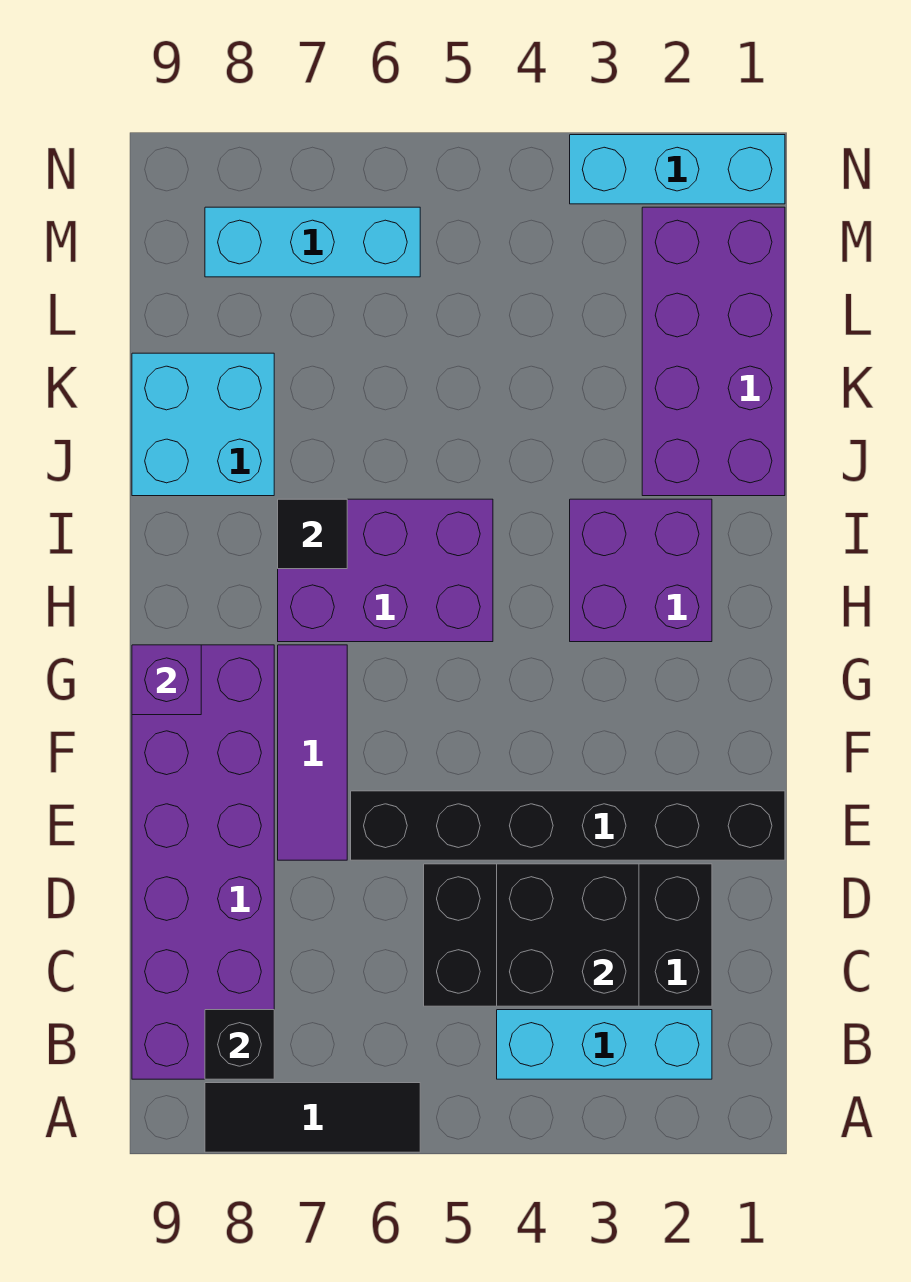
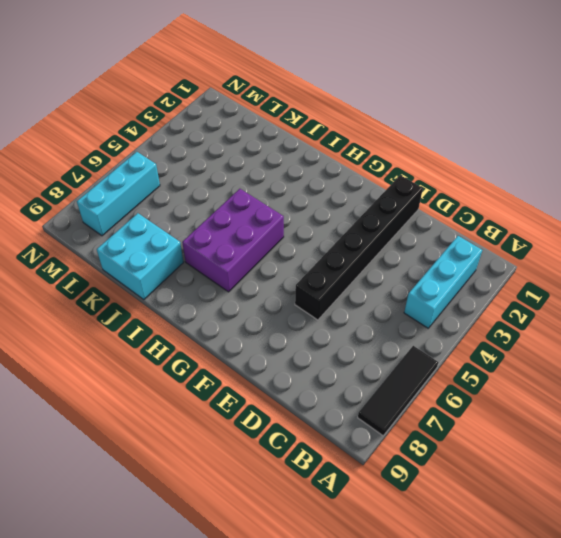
none -> purple brick B8:G9 level 1
none -> black brick C2:D5 level 1
none -> purple tile E7:G7 level 1

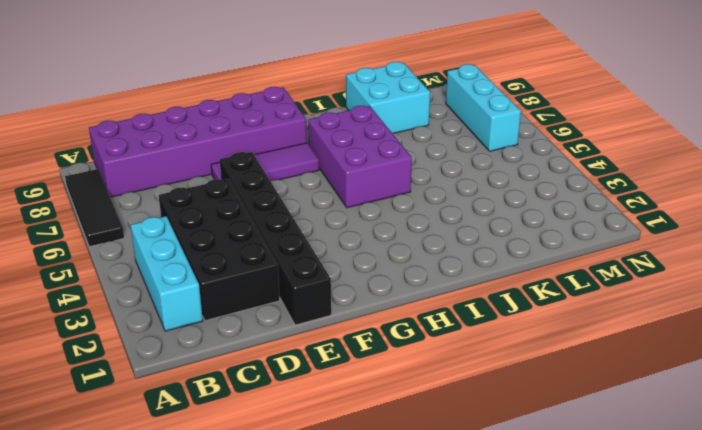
none -> purple brick H2:I3 level 1
none -> purple brick J1:M2 level 1
none -> cyan brick N1:N3 level 1

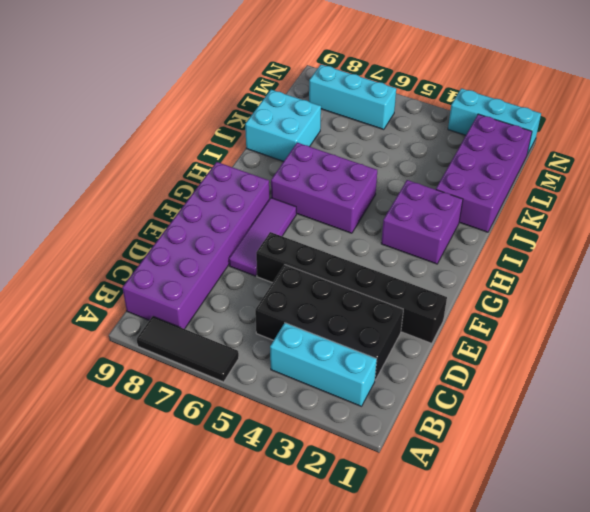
none -> black brick B8 level 2
none -> black brick C3:D4 level 2
none -> purple brick G9 level 2

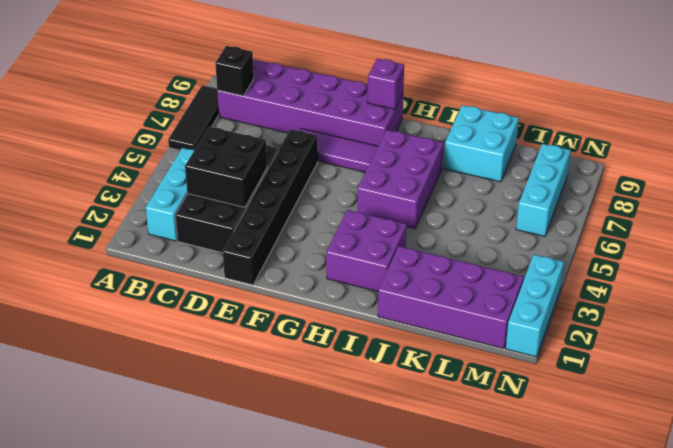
none -> black tile I7 level 2

